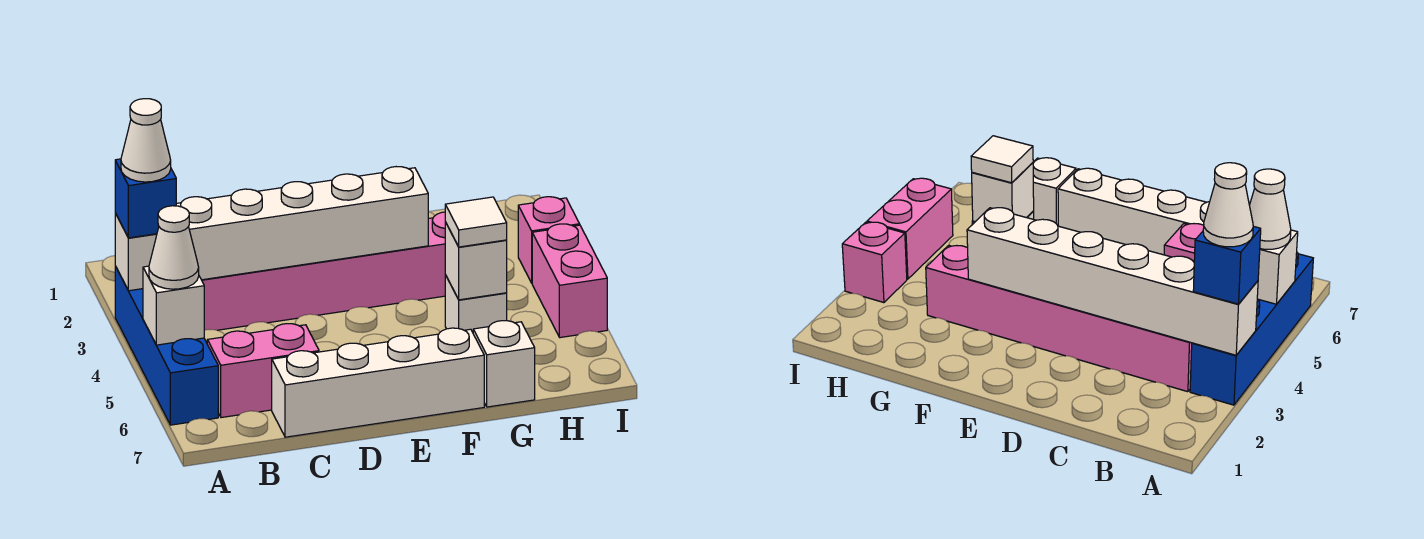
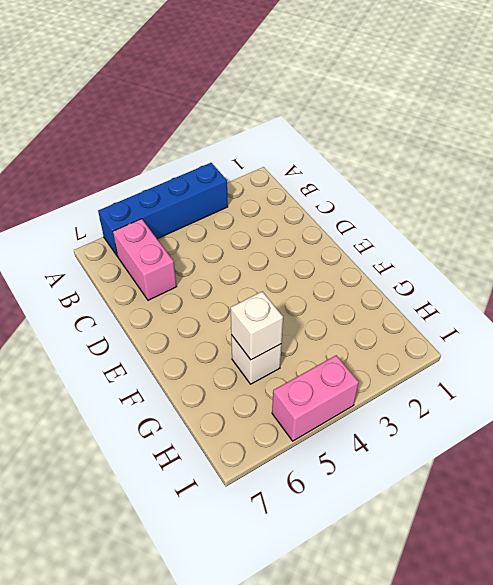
none -> pink brick B3:G3 level 1
none -> white brick C7:F7 level 1
none -> white brick G7 level 1

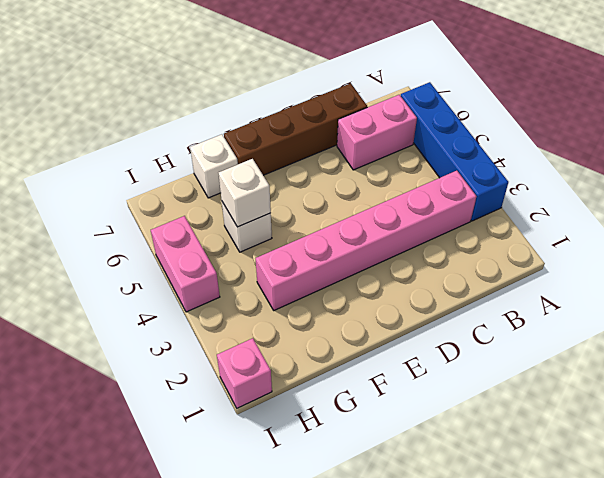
brown brick C7:F7 level 1 -> white brick C7:F7 level 1
pink brick I1 level 1 -> pink brick I3 level 1
none -> white brick A3:F3 level 2
none -> white brick A5 level 2
none -> blue brick A3 level 3

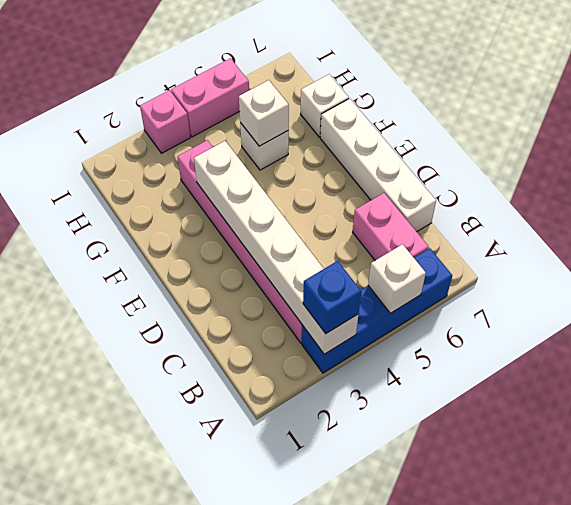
none -> white cone A5 level 3
none -> white tile G5 level 3
none -> white cone A3 level 4

